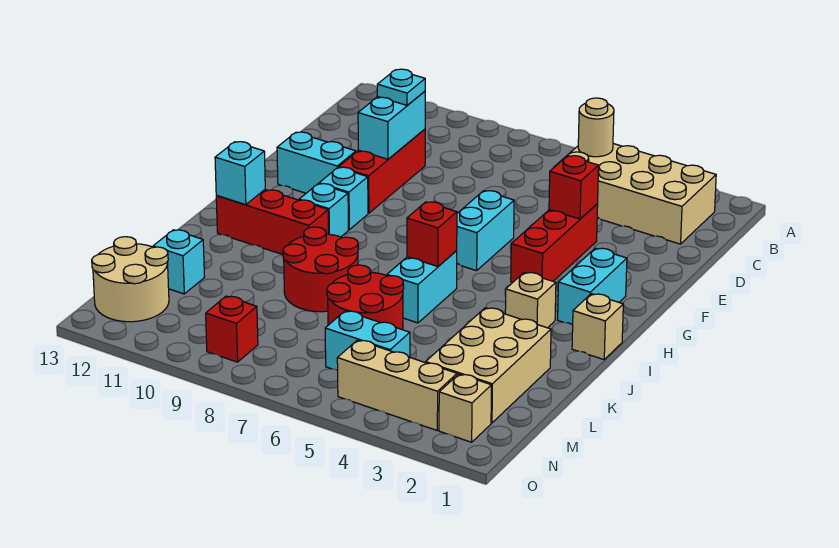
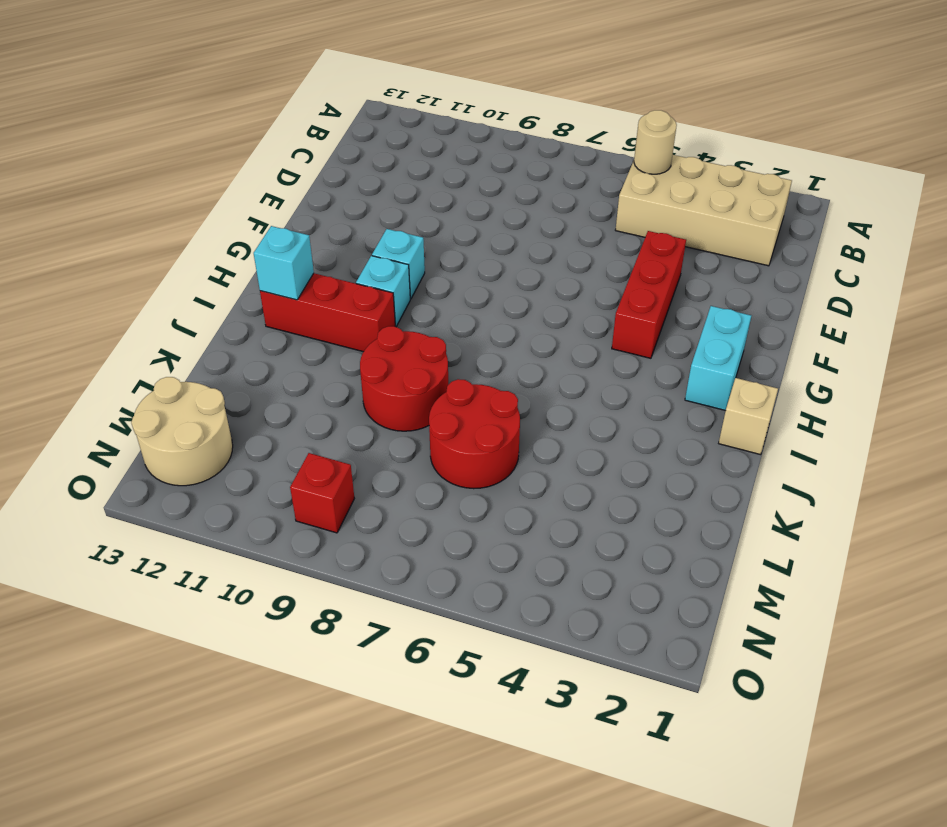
none -> red brick D10:F10 level 1
none -> cyan brick F6:G6 level 1
none -> cyan brick F11:F12 level 1

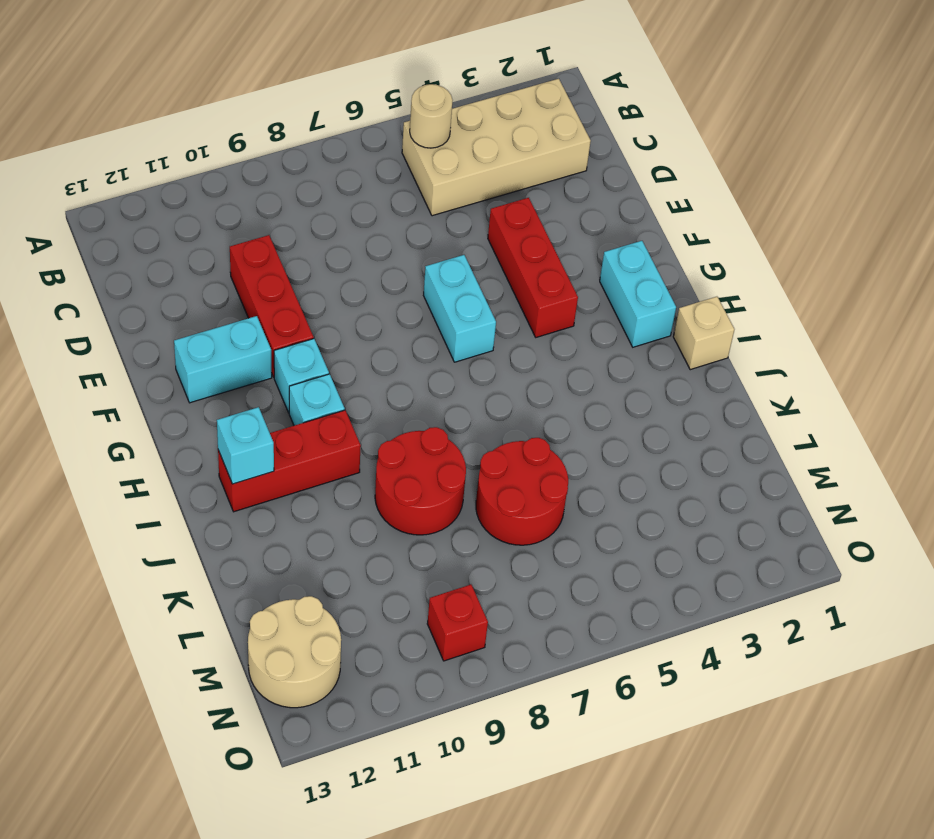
none -> tan brick I3 level 1
none -> cyan brick I6:J6 level 1
none -> tan brick K2:M3 level 1

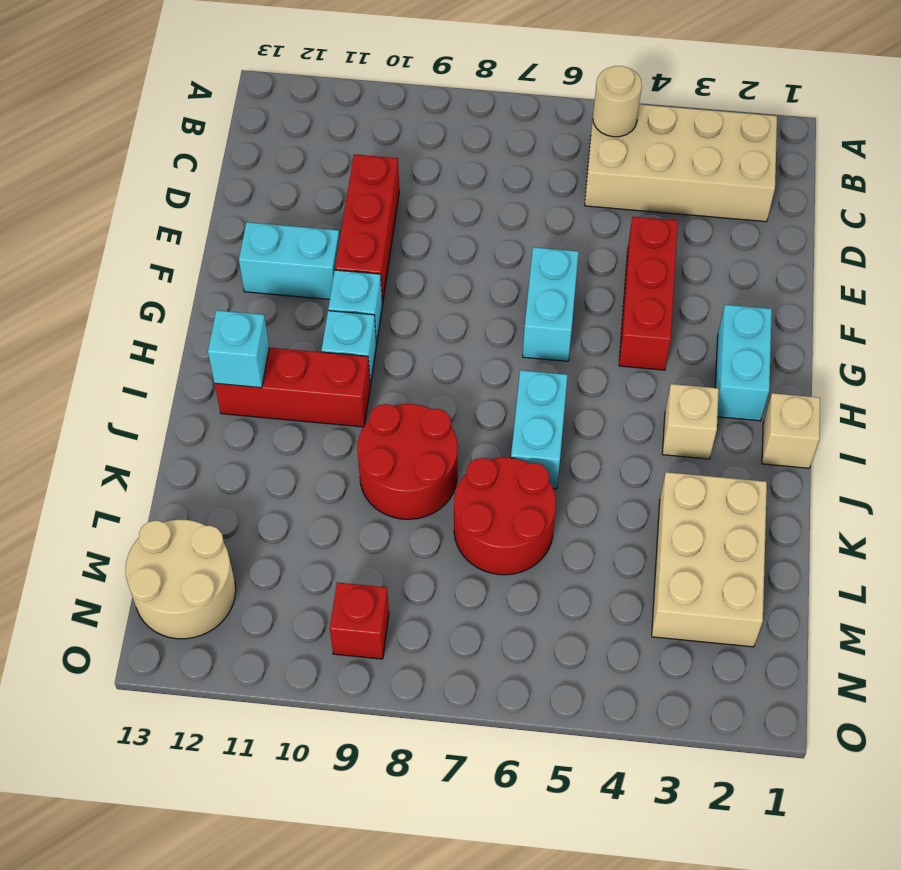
none -> cyan brick L12 level 1
none -> cyan brick M5:M6 level 1
none -> tan brick N2 level 1

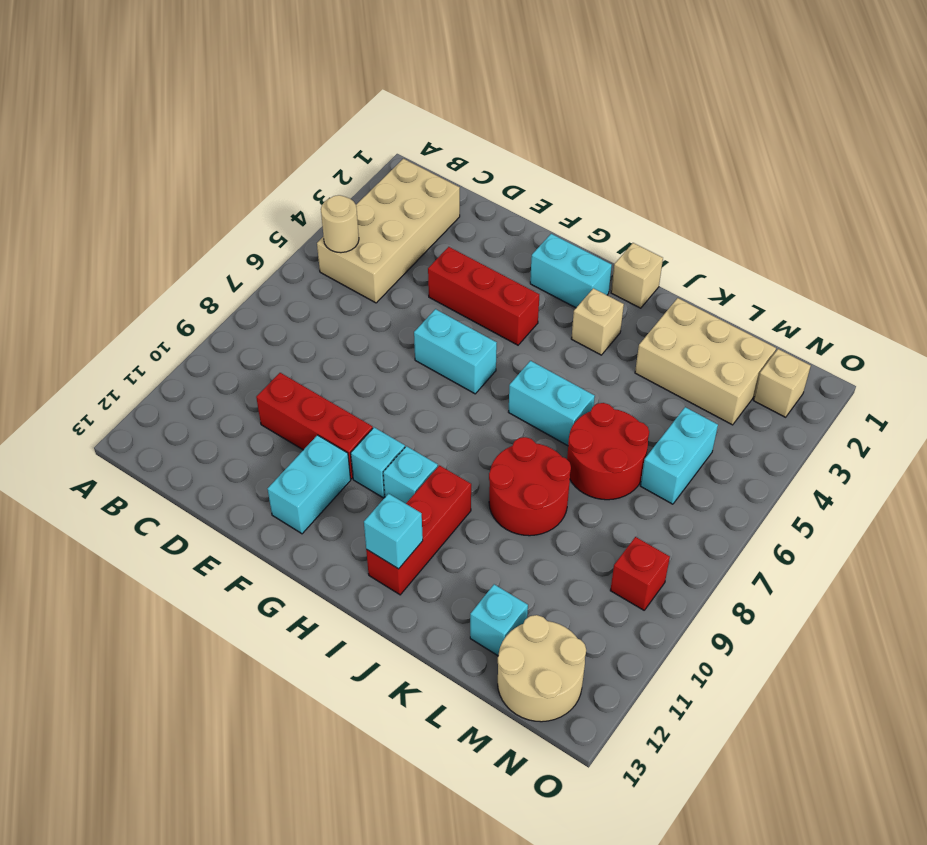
none -> tan brick N3:N5 level 1
none -> cyan brick D10:E10 level 2
none -> red brick E4 level 2

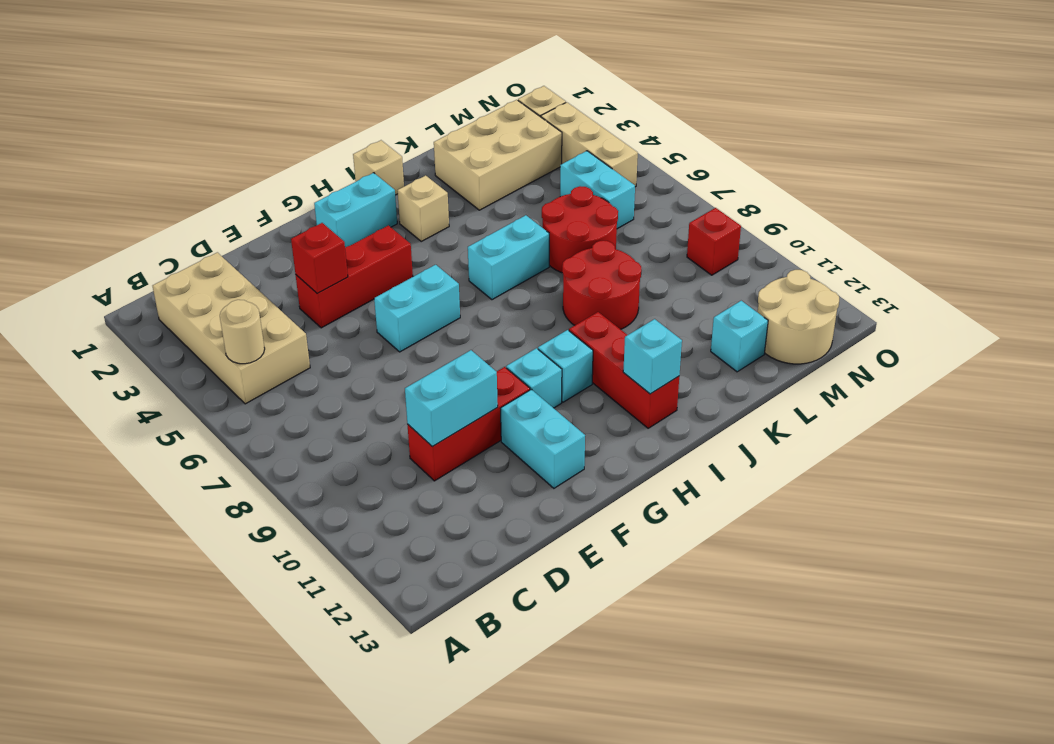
none -> red brick I6 level 2
none -> cyan plate D10 level 3

